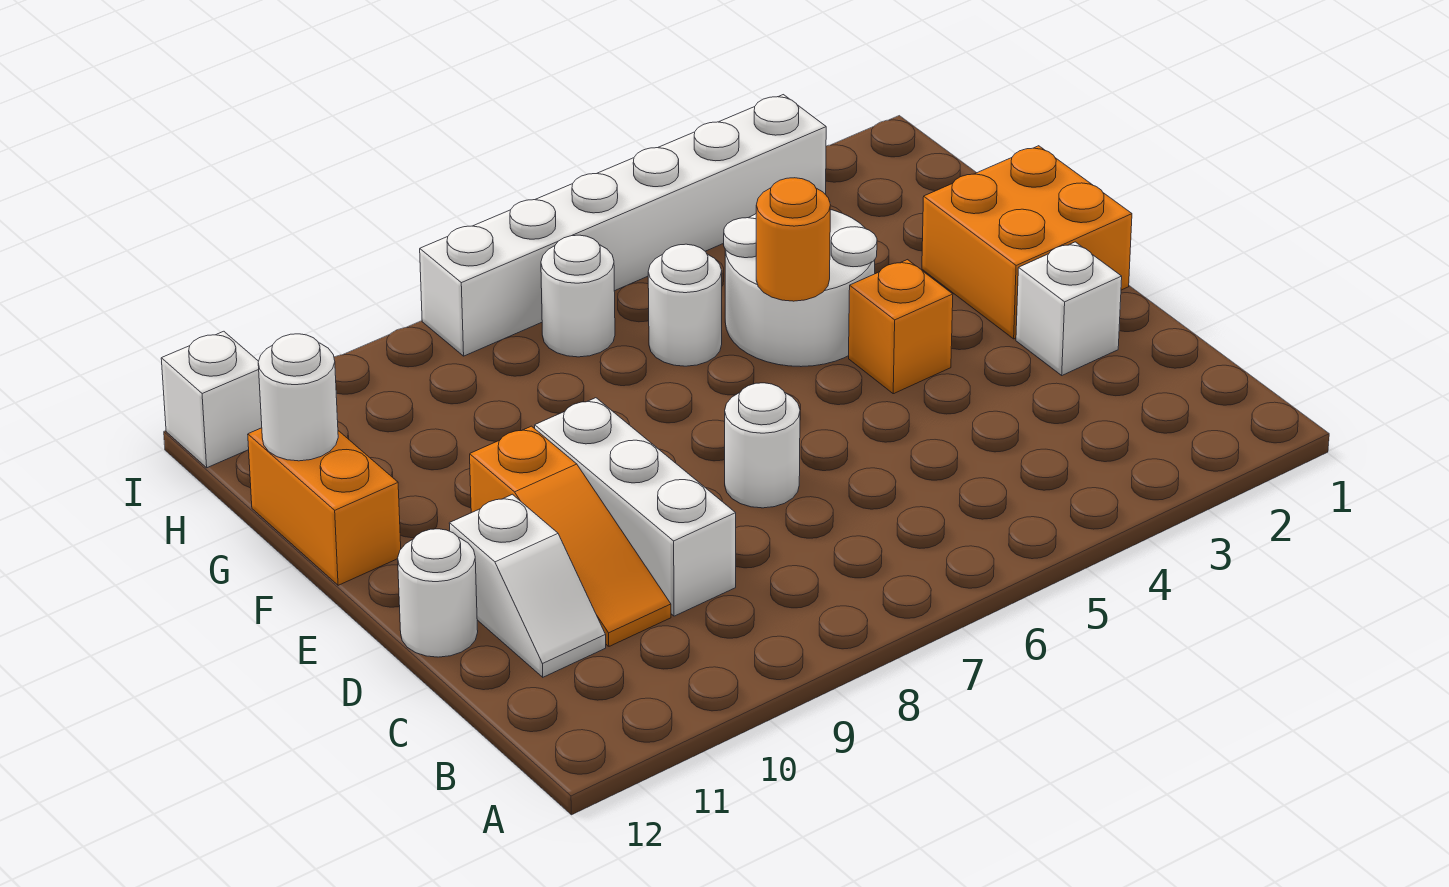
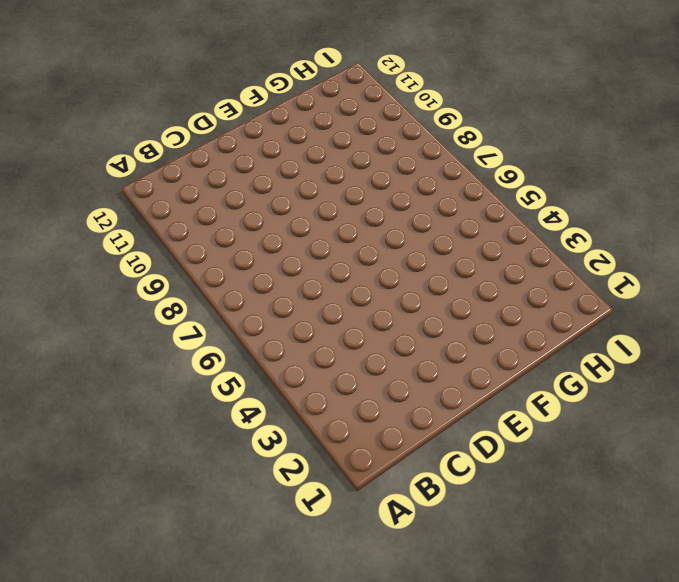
none -> white brick C9:E9 level 1
none -> orange slope C10:E10 level 1 top E
none -> white slope C11:D11 level 1 top D

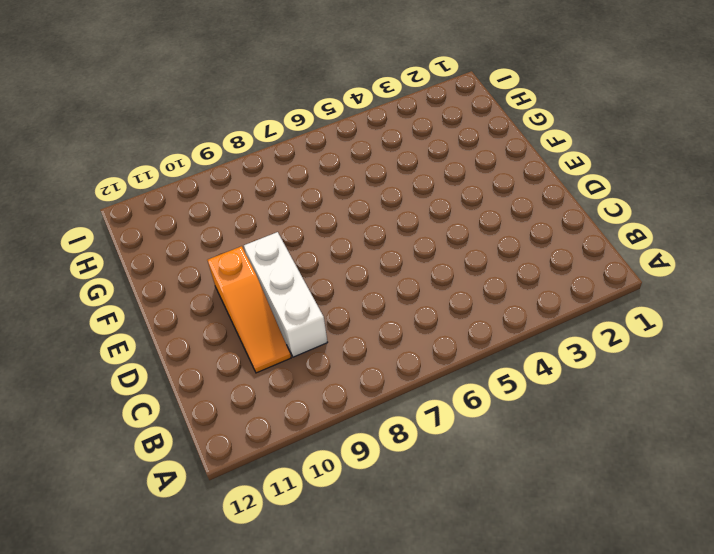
none -> white slope C11:D11 level 1 top D
none -> white brick D2 level 1
none -> white round brick D7 level 1

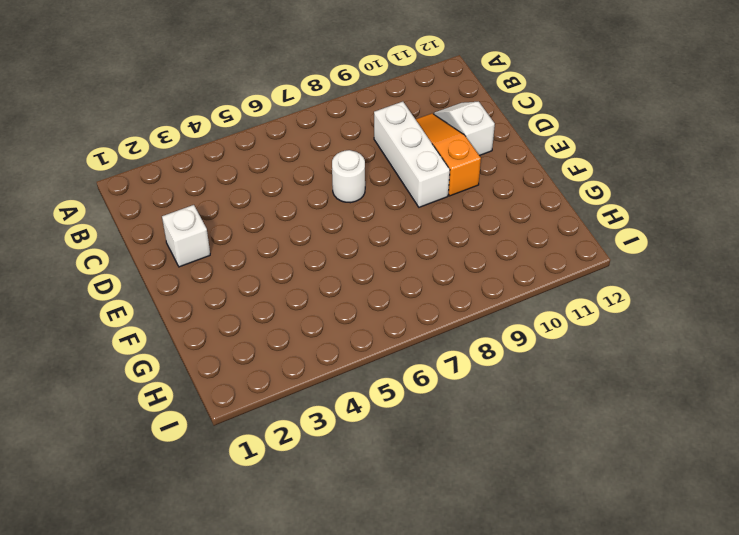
none -> white round brick D12 level 1
none -> orange brick E1:F2 level 1
none -> orange brick E4 level 1

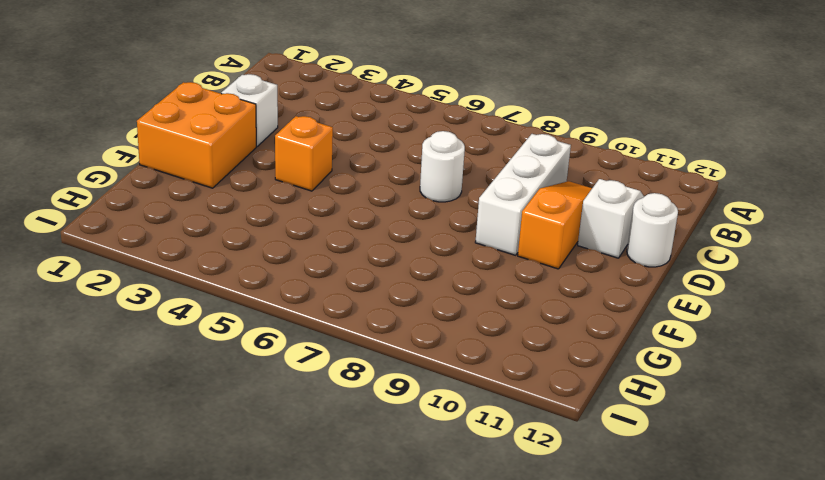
none -> white round brick F4:G5 level 1
none -> orange brick F12:G12 level 1
none -> white round brick G6 level 1

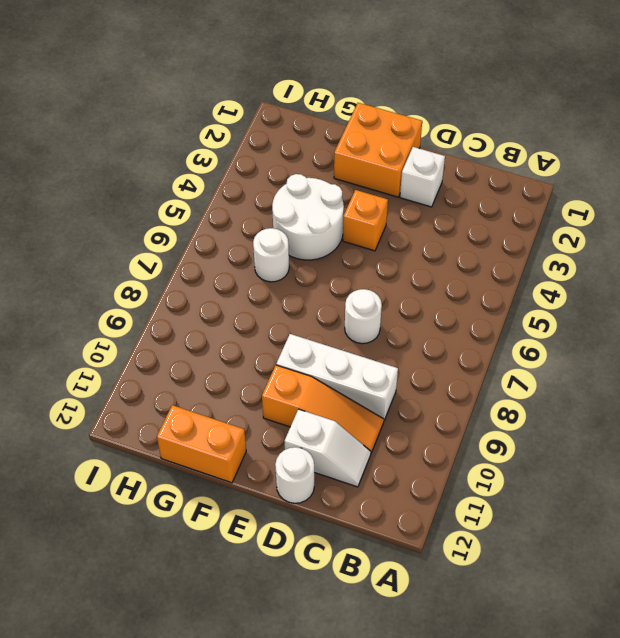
none -> white round brick H7 level 1
none -> white brick I3:I8 level 1
none -> white brick I12 level 1

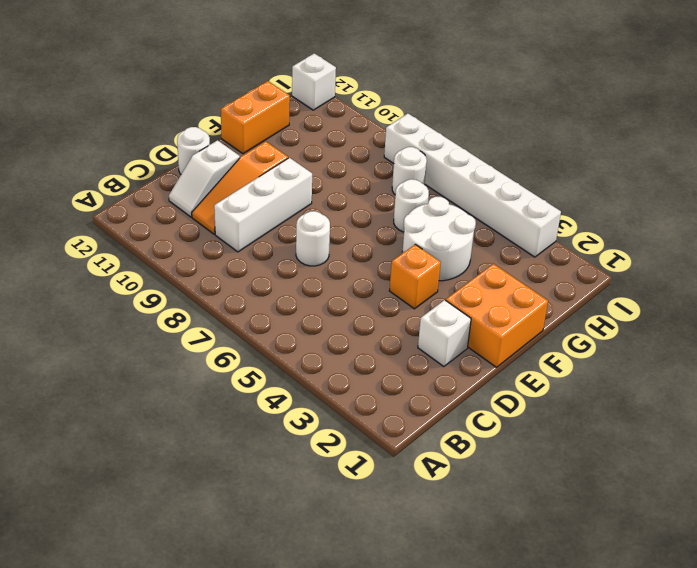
none -> orange round brick F5 level 2
none -> white round brick G12 level 2

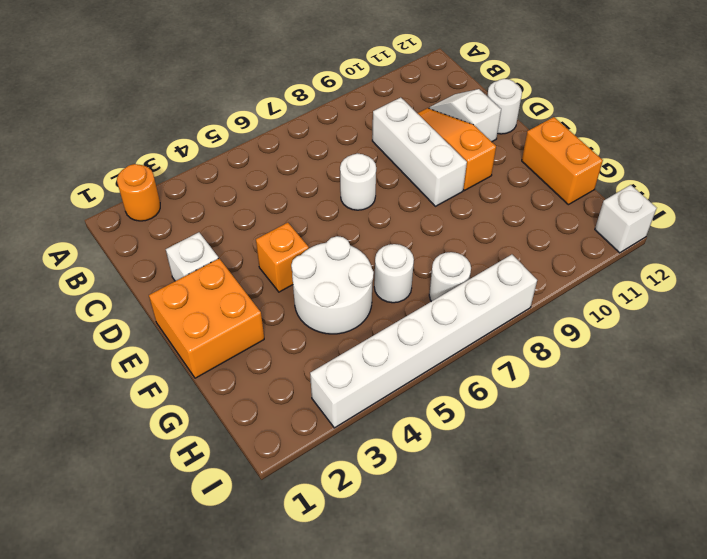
orange round brick A2 level 1 -> orange round brick F5 level 2
none -> white round brick G12 level 2

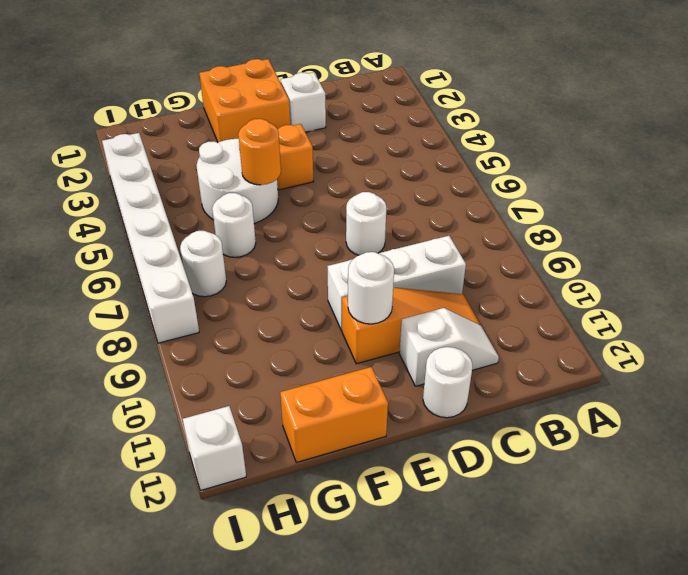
white round brick E10 level 2 -> white round brick G12 level 2

